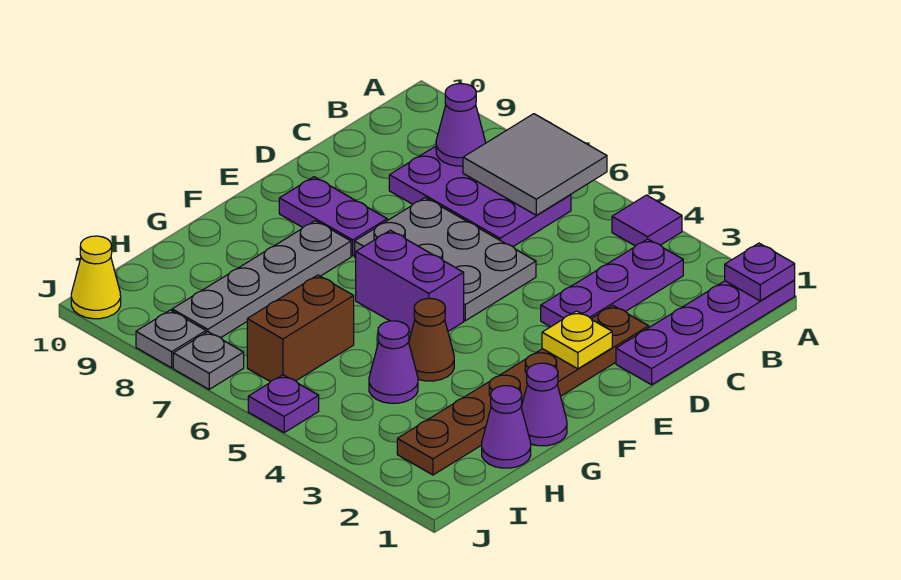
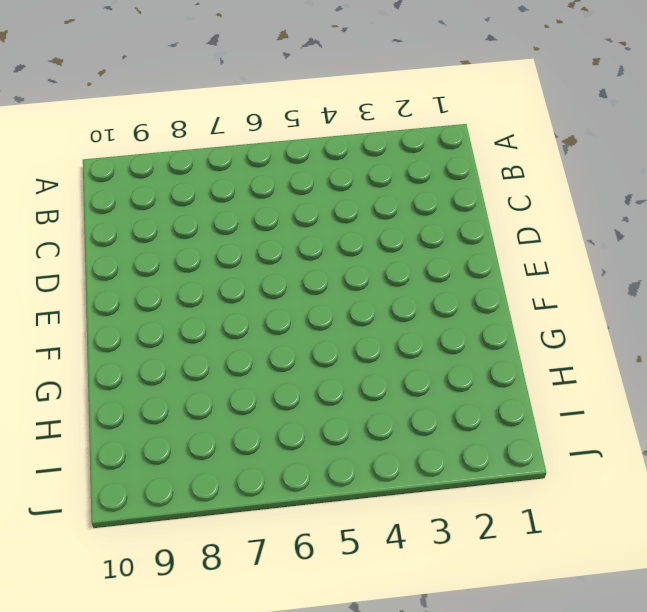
none -> purple plate A1:D1 level 1
none -> purple tile A4 level 1
none -> purple plate B3:D3 level 1

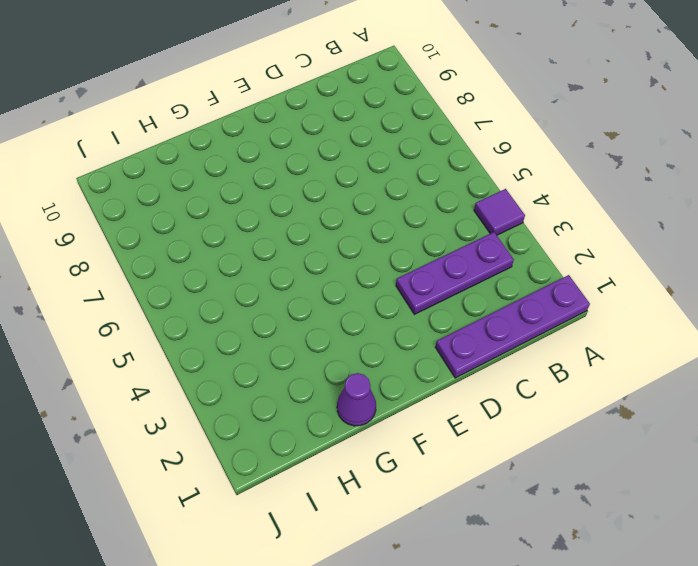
none -> purple plate B6:C8 level 1
none -> brown plate D2:I2 level 1
none -> grey plate D5:E7 level 1

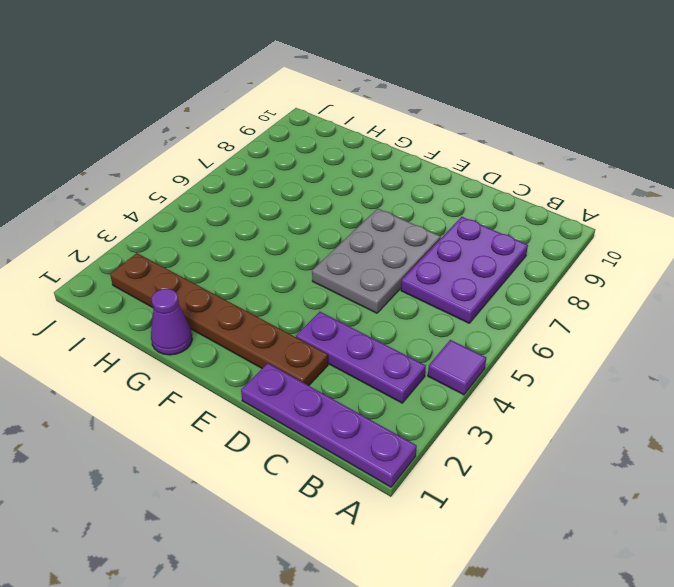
none -> purple plate E8:E9 level 1
none -> purple brick F5:F6 level 1
none -> grey plate F8:I8 level 1

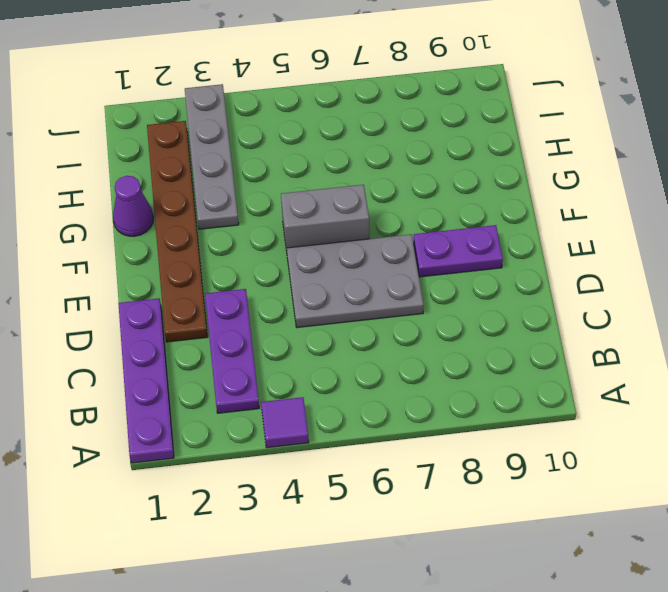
grey brick F5:F6 level 1 -> purple brick F5:F6 level 1
grey plate G3:J3 level 1 -> grey plate F8:I8 level 1
none -> purple plate B6:C8 level 1
none -> brown cone G4 level 1
none -> purple cone H1 level 1

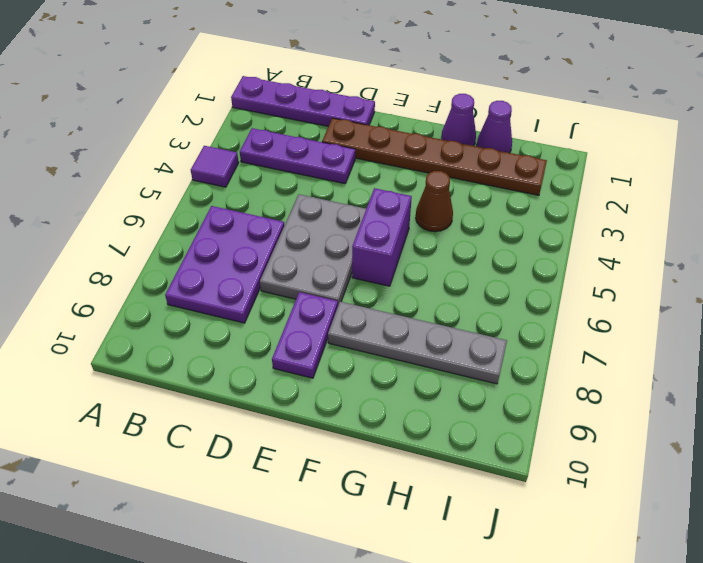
none -> purple cone H4 level 1
none -> brown brick H6:I6 level 1
none -> purple plate J5 level 1

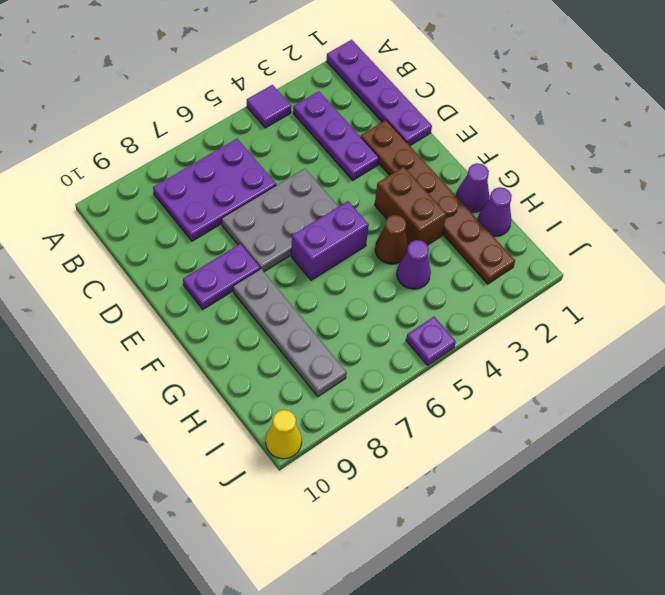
brown brick F3:G3 level 1 -> brown brick H6:I6 level 1
none -> grey plate J7 level 1
none -> grey plate J8 level 1
none -> purple plate A1 level 2

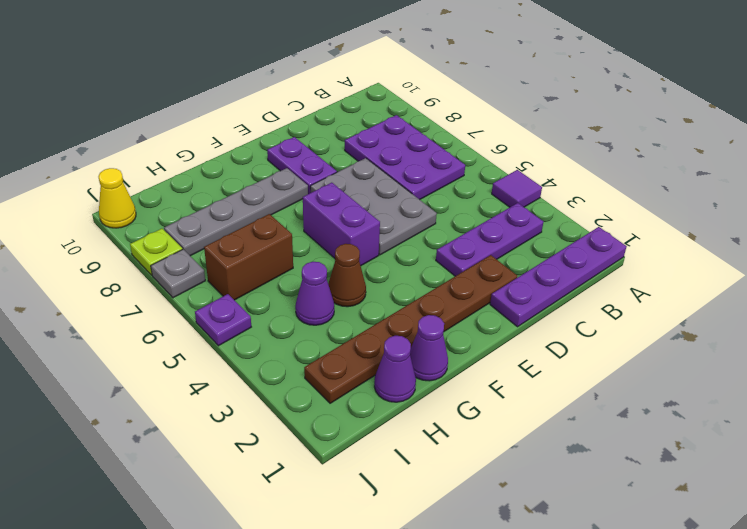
lime plate J8 level 1 -> grey plate J8 level 1
none -> purple plate A1 level 2
none -> grey tile A6:B7 level 2
none -> purple cone B8 level 2

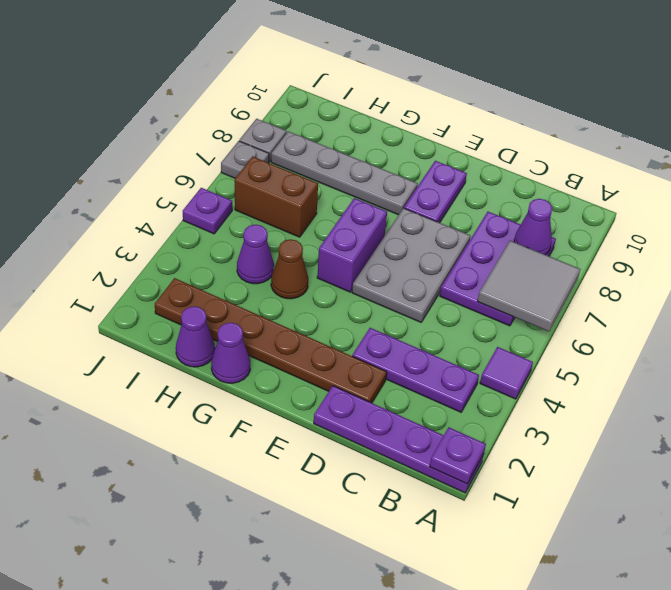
none -> yellow cone J10 level 1
none -> yellow plate E2 level 2

